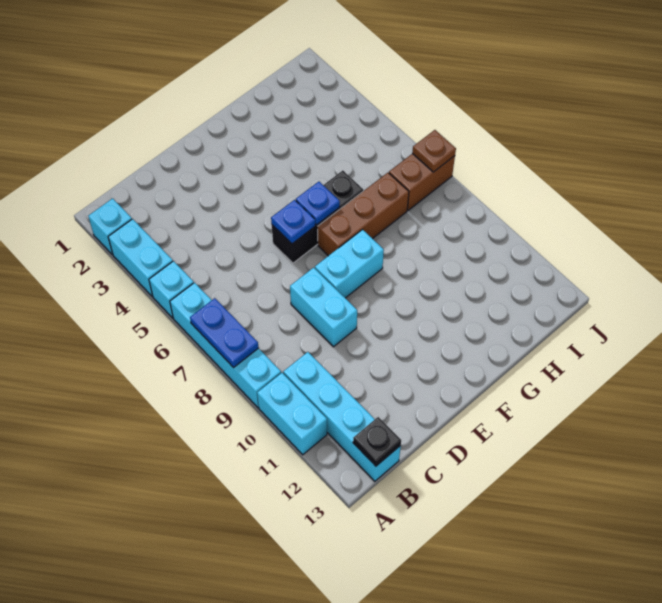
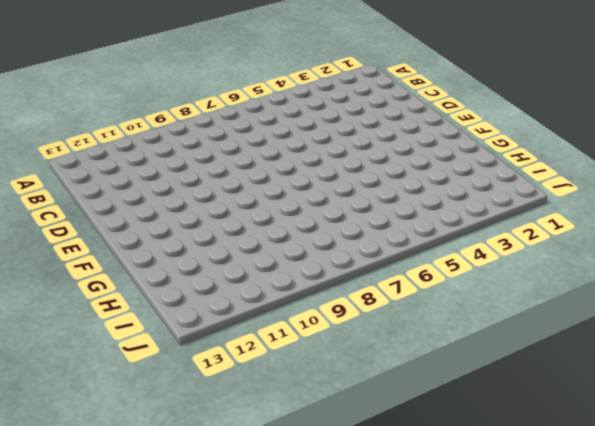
none -> cyan brick A2 level 1
none -> cyan brick A3:A4 level 1
none -> cyan brick A5 level 1

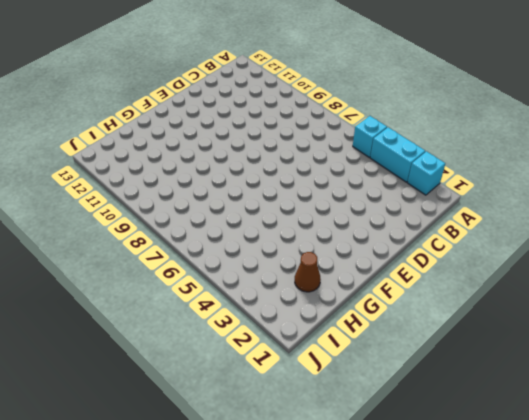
brown cone H2 level 1 -> none
none -> cyan brick A6:A9 level 1
none -> cyan brick A10:A11 level 1
none -> cyan brick B10:B13 level 1

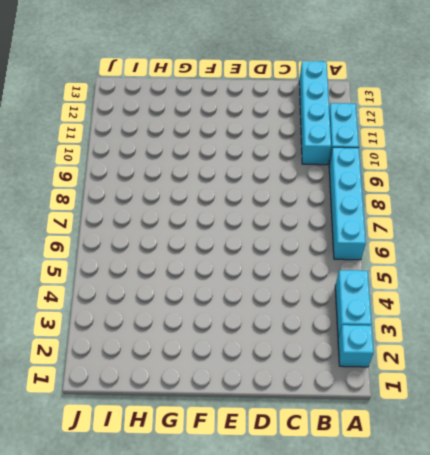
none -> cyan brick A5 level 1
none -> cyan brick D8:D9 level 1
none -> black brick E6:G6 level 1

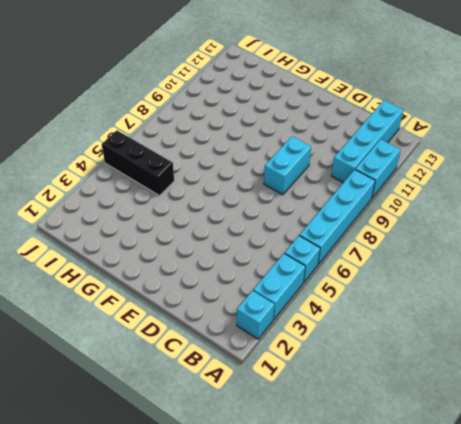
black brick H5:J5 level 1 -> black brick E6:G6 level 1
none -> cyan brick E8:F8 level 1
none -> brown brick F7:H7 level 1
none -> brown brick I7:J7 level 1

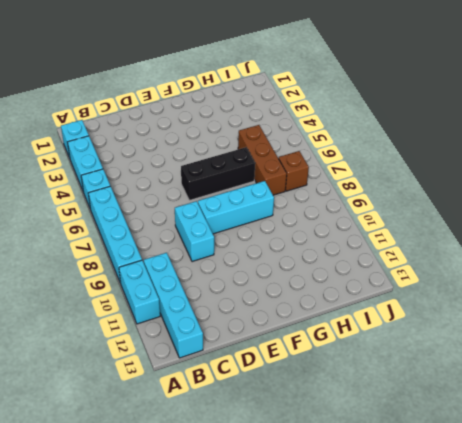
cyan brick E8:G8 level 1 -> cyan brick E8:F8 level 1
brown brick H5:H7 level 1 -> brown brick F7:H7 level 1
brown brick I7 level 1 -> brown brick I7:J7 level 1
none -> blue plate A7:A8 level 2
none -> black plate B13 level 2
none -> blue plate E6 level 2

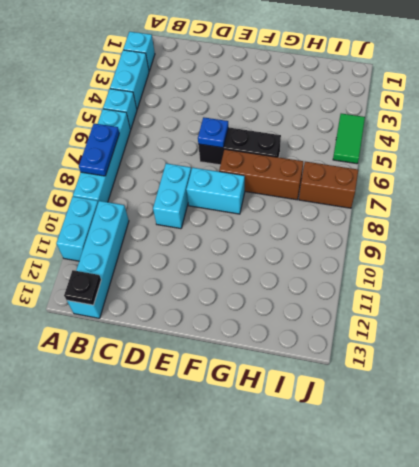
green tile J4:J5 level 1 -> none
none -> blue plate F6 level 2
none -> brown plate J7 level 2

